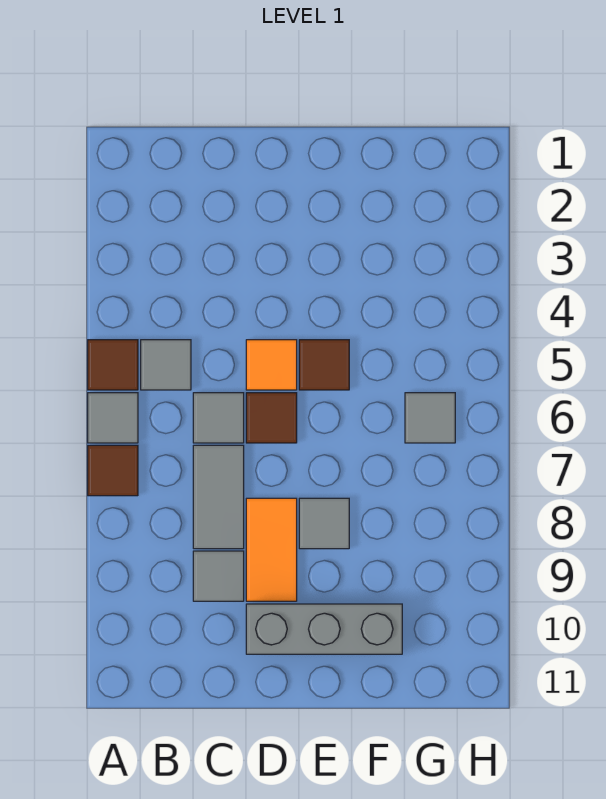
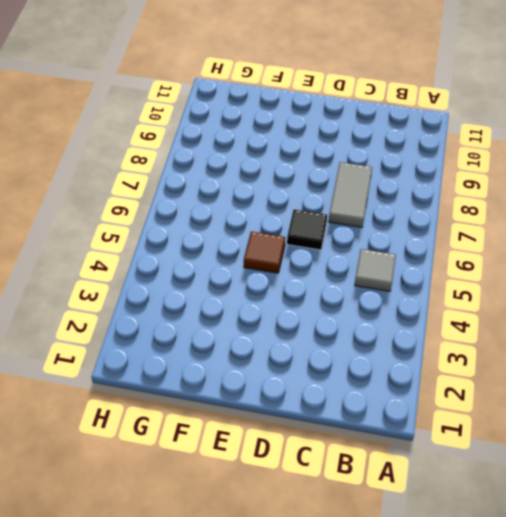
black tile D6 level 1 -> brown tile D6 level 1
none -> brown tile A5 level 1
none -> grey tile A6 level 1
none -> brown tile A7 level 1

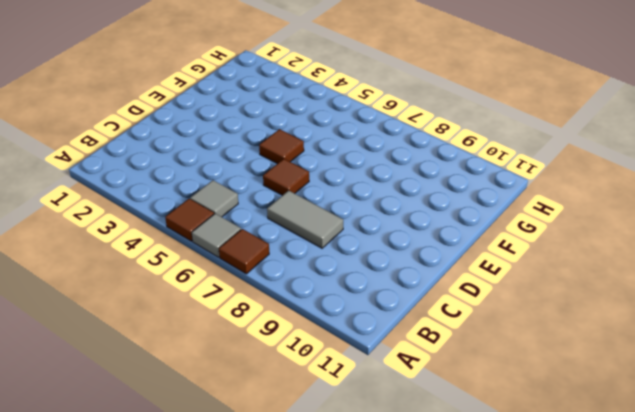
none -> grey tile C6 level 1
none -> grey tile C9 level 1
none -> orange tile D5 level 1

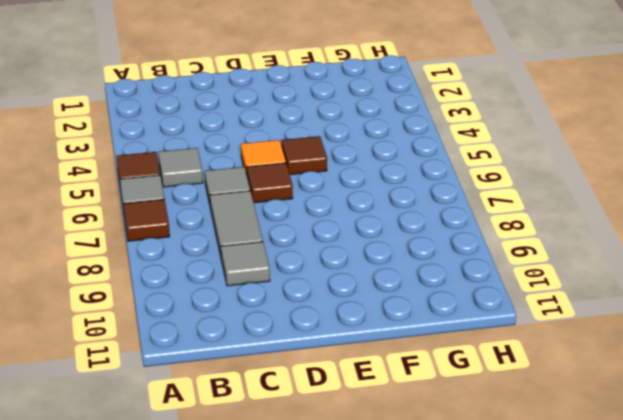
none -> orange tile D8:D9 level 1
none -> grey brick D10:F10 level 1
none -> grey tile E8 level 1

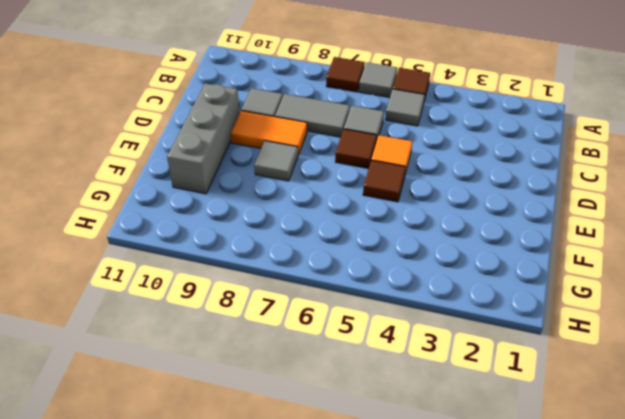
none -> grey tile G6 level 1

